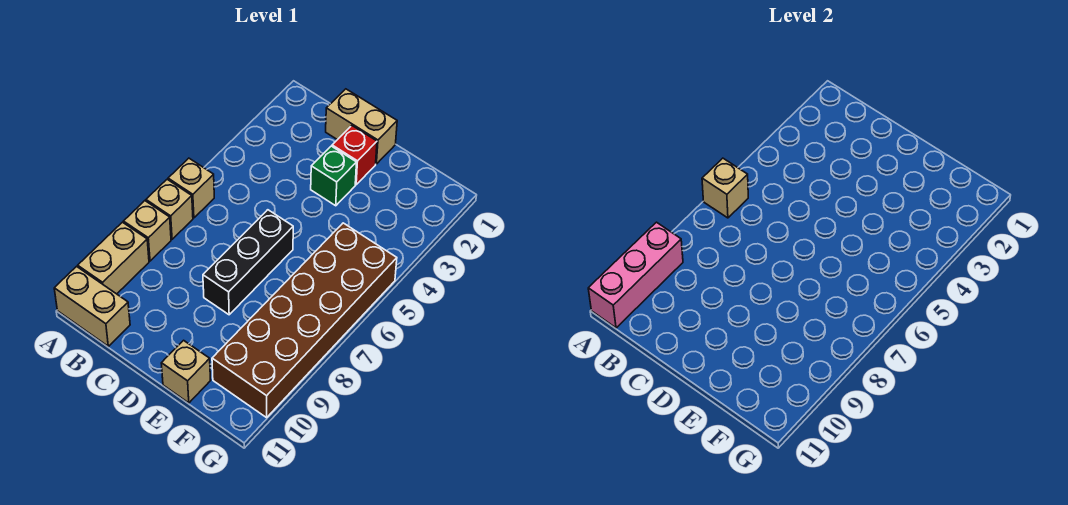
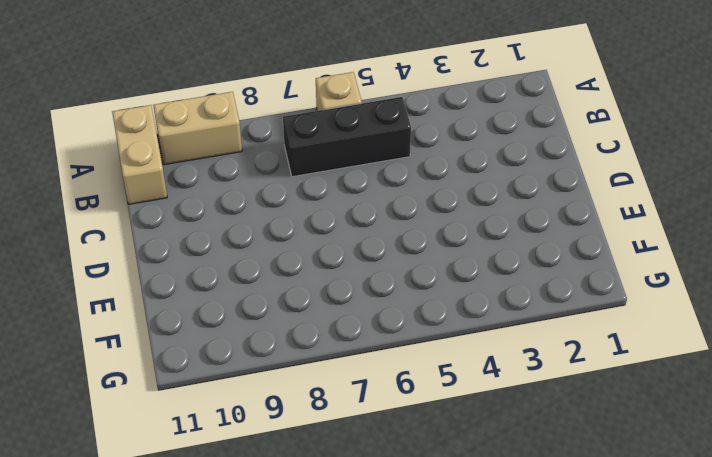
black brick B5:B7 level 1 -> black brick D6:D8 level 1
none -> tan brick A7 level 1
none -> tan brick A8 level 1
none -> tan brick C1:D1 level 1

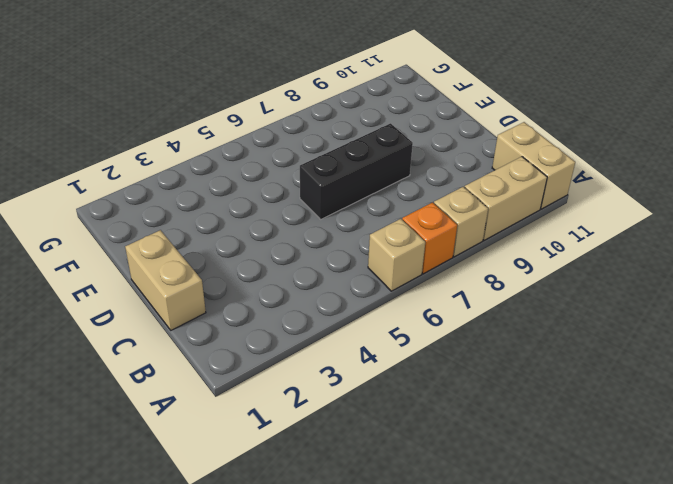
orange brick A7 level 1 -> tan brick A7 level 1
none -> red brick D2 level 1
none -> green brick D3 level 1
none -> tan brick E11 level 1

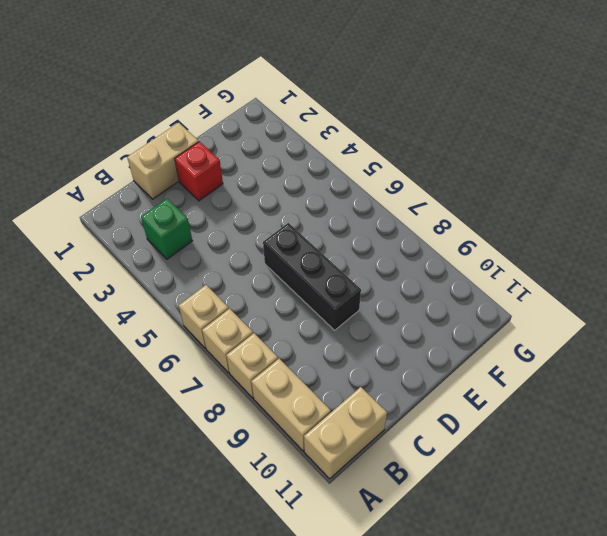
green brick B3 level 1 -> green brick D3 level 1
none -> tan brick E11 level 1
none -> brown brick F5:G10 level 1
none -> tan brick A6 level 2

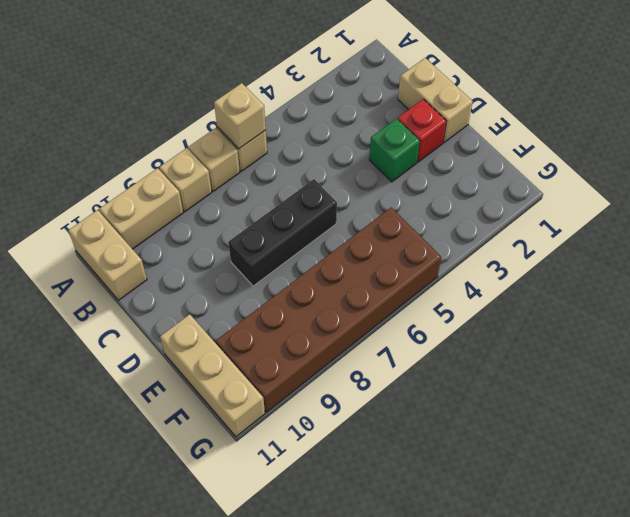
tan brick E11:G11 level 1 -> tan brick E11 level 1
none -> pink brick A9:A11 level 2

